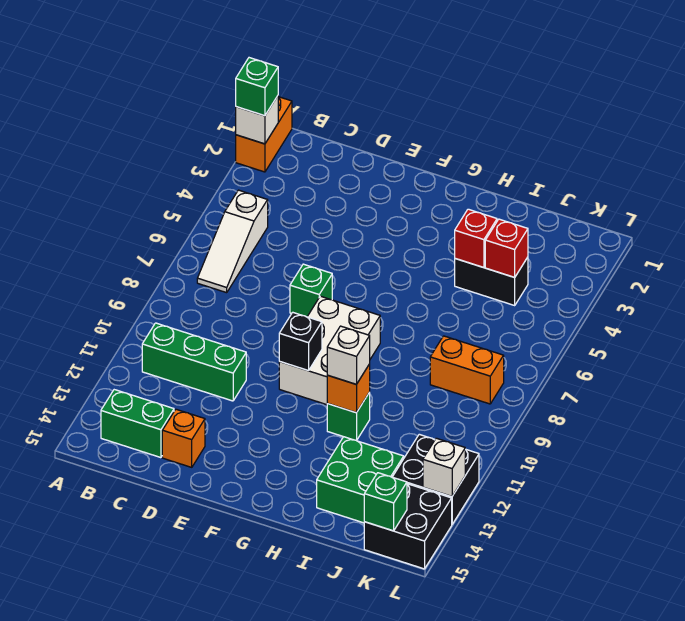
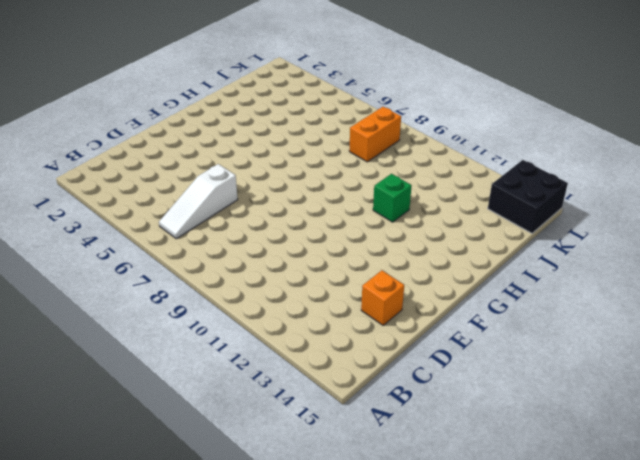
white slope B6:D6 level 1 top D -> white slope B5:B7 level 1 top 5
none -> orange brick A1:A2 level 1
none -> green brick B11:D11 level 1
none -> green brick B14:C14 level 1

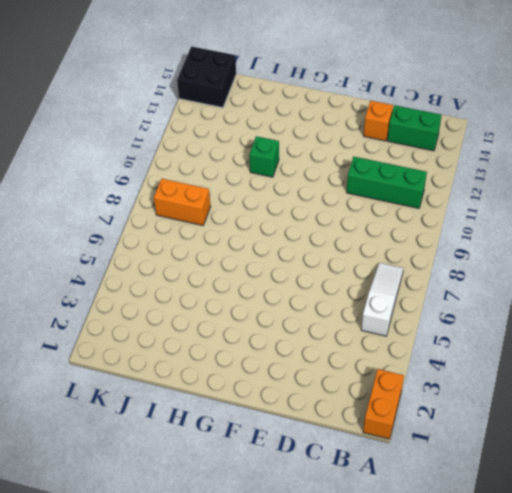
none -> green brick E7 level 1
none -> white brick F8:G10 level 1
none -> black brick I4:J4 level 1

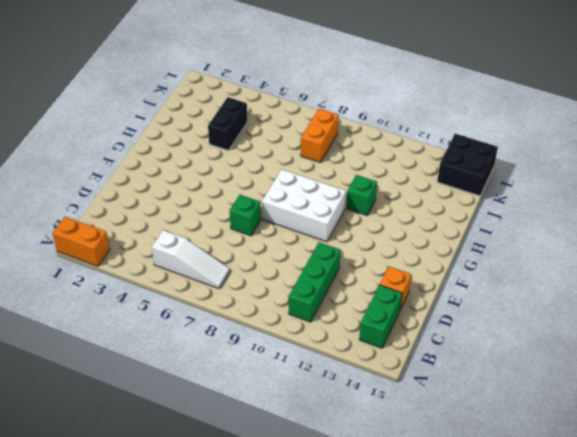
none -> green brick I13:J14 level 1
none -> black brick K12:L13 level 1
none -> white brick A2 level 2

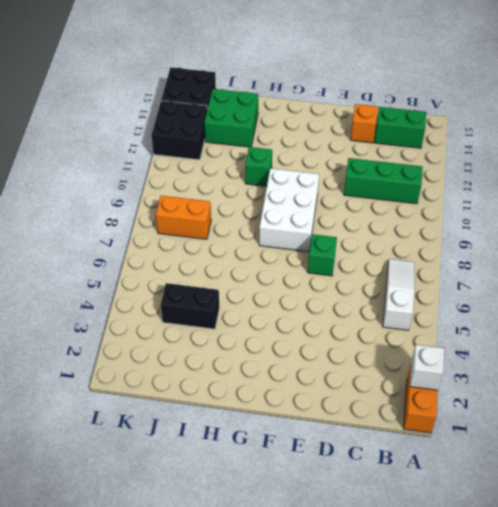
none -> black brick F10 level 2
none -> orange brick H11 level 2
none -> red brick I4 level 2

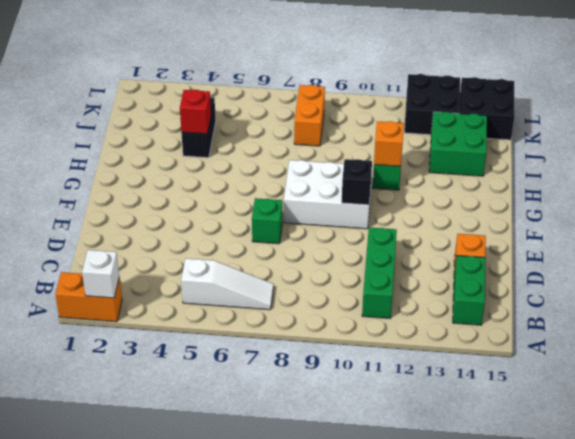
none -> red brick J4 level 2
none -> green brick K15 level 2
none -> white brick L13 level 2

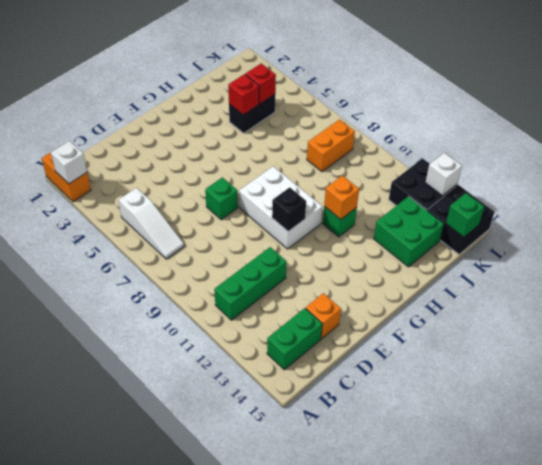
none -> green brick A2 level 3
none -> white brick H11 level 3

